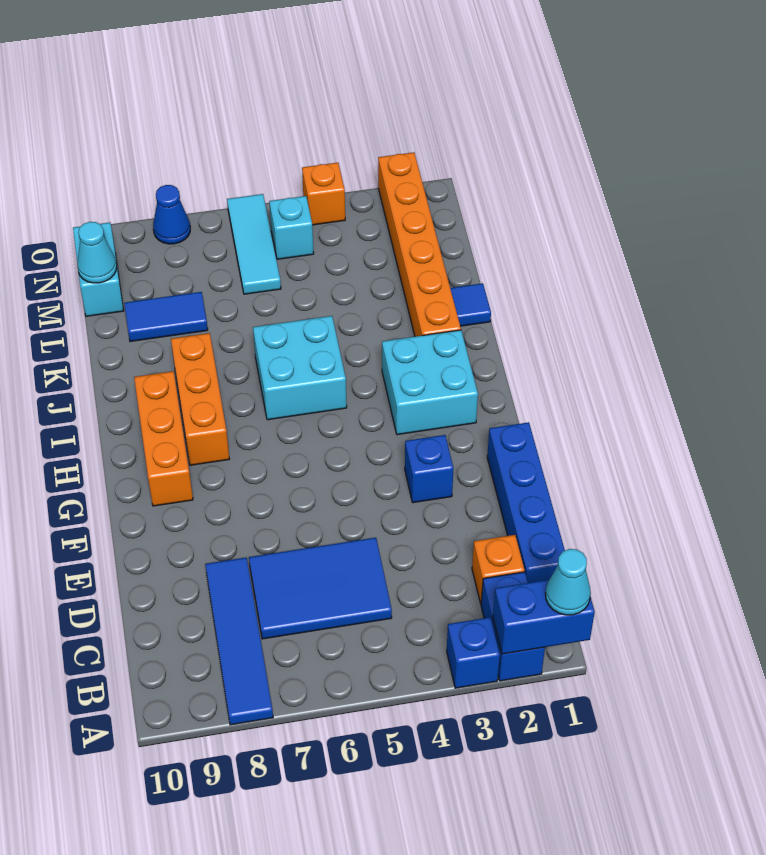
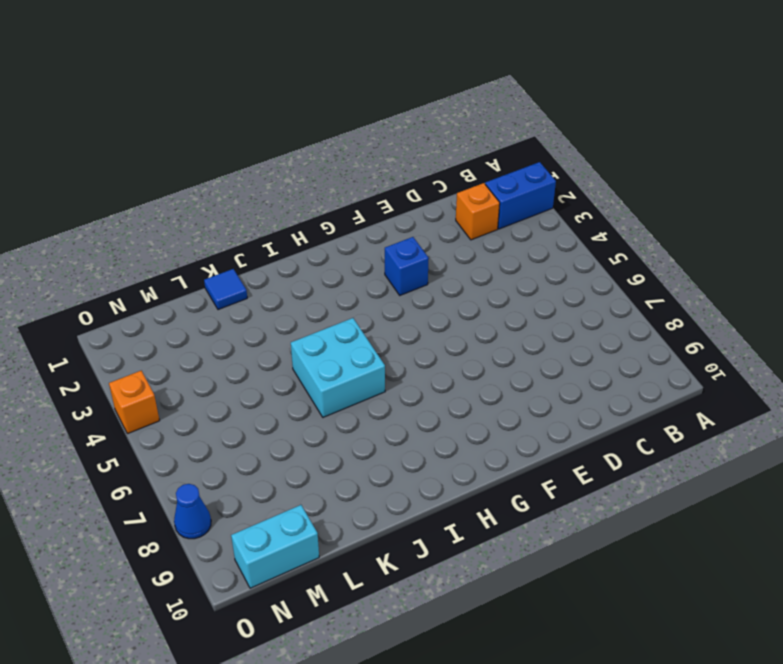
none -> blue brick A3 level 1
none -> blue tile A8:D8 level 1
none -> blue brick C1:F1 level 1

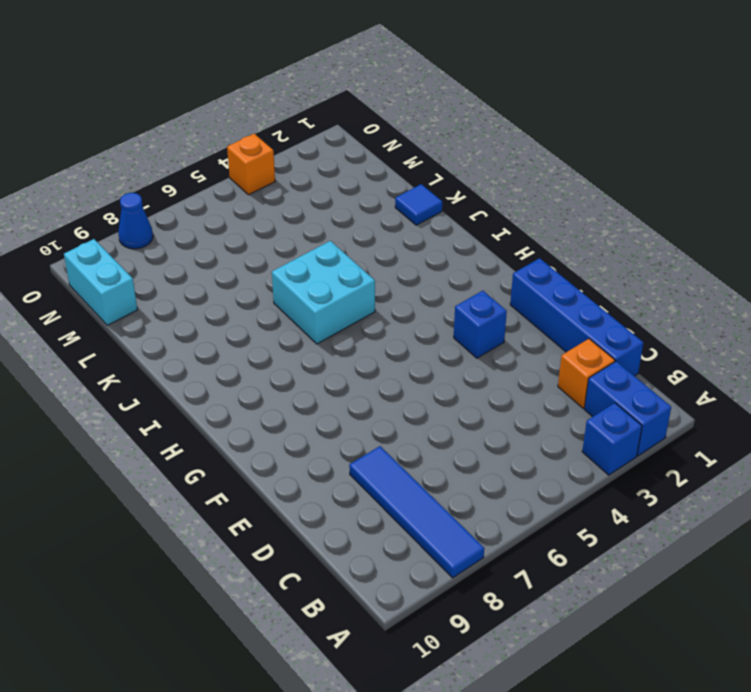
none -> blue tile C5:D7 level 1
none -> orange brick G9:I9 level 1
none -> cyan brick H2:I3 level 1

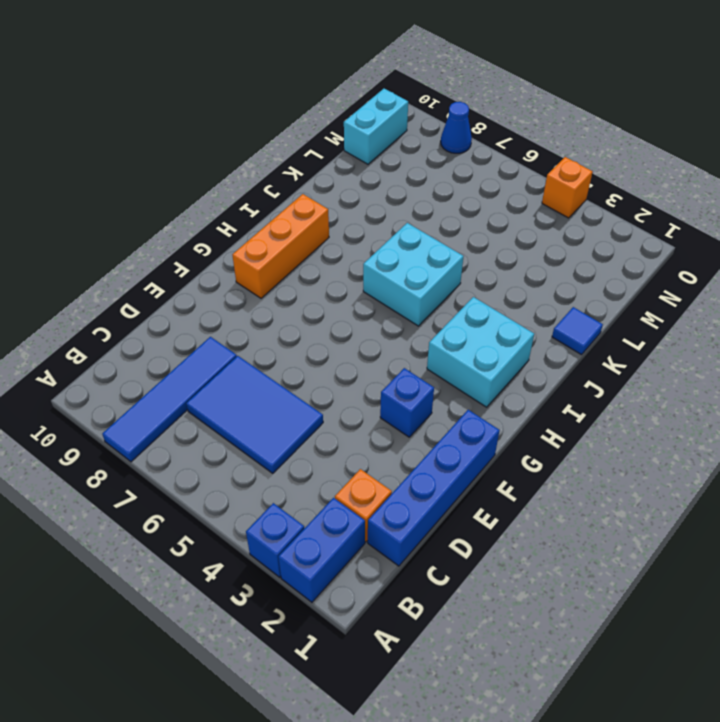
none -> orange brick H8:J8 level 1
none -> orange brick J2:O2 level 1
none -> blue tile L8:L9 level 1

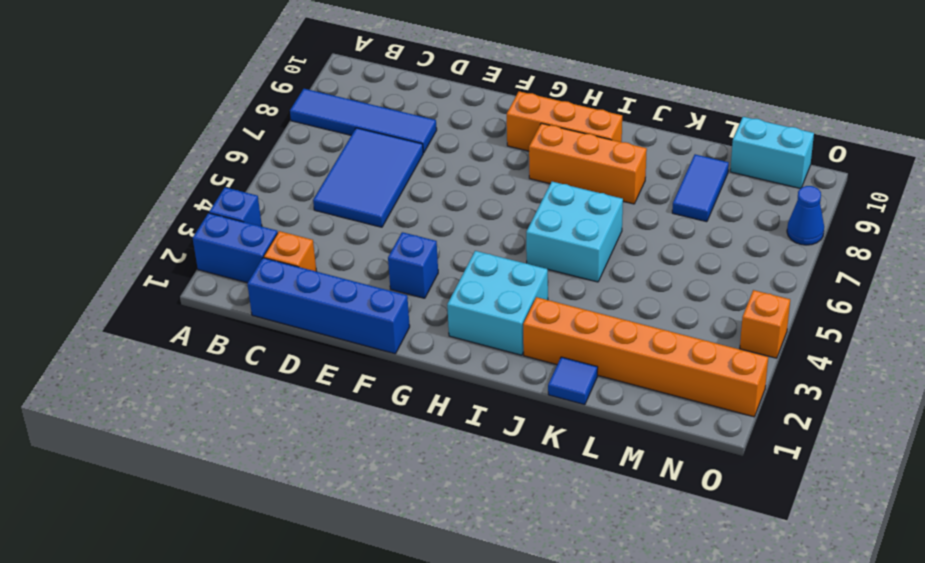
none -> cyan tile M6:O6 level 1
none -> cyan brick N5 level 1
none -> blue brick A1:A2 level 2

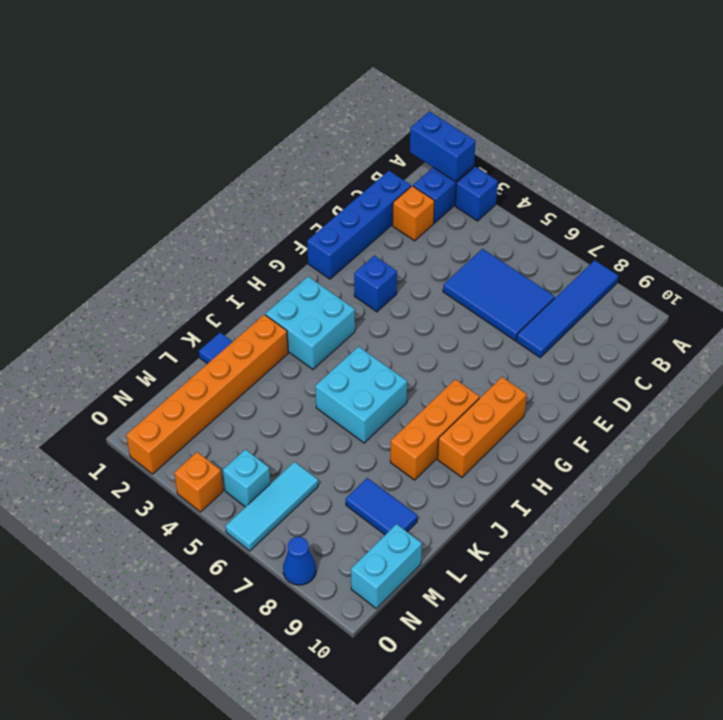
none -> cyan cone M10 level 2
none -> cyan cone A1 level 3

